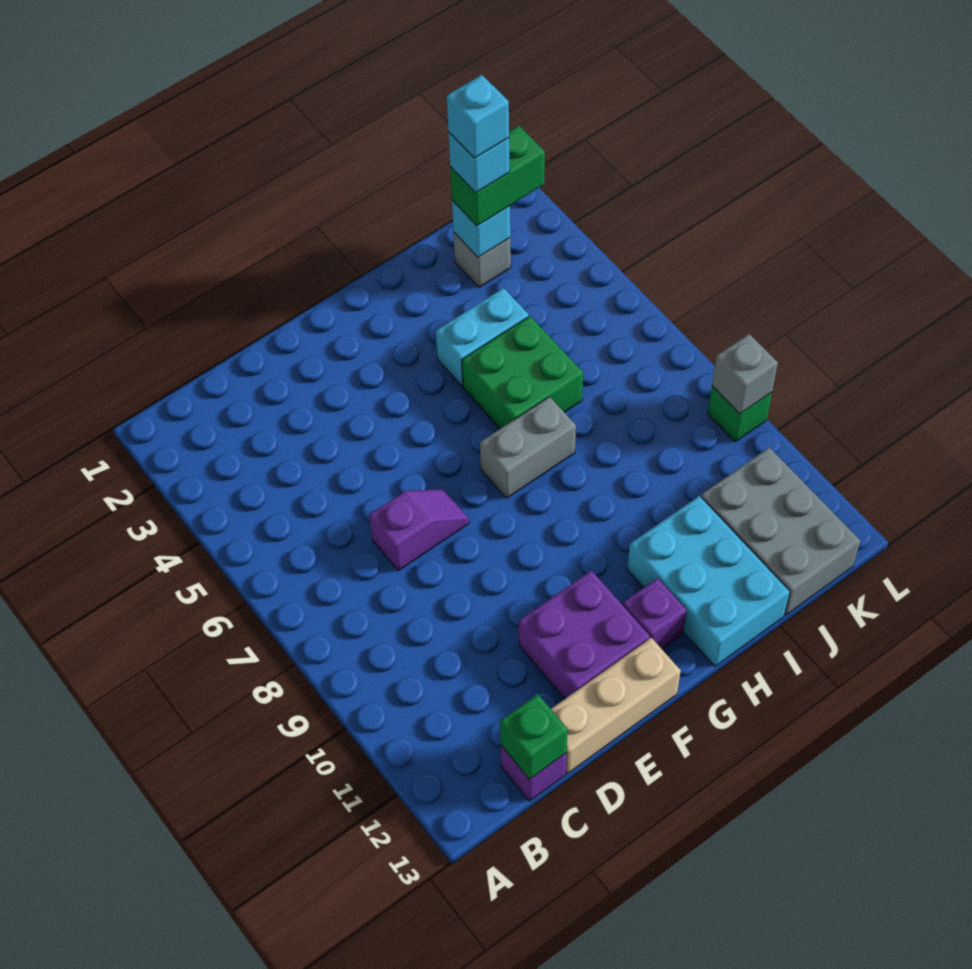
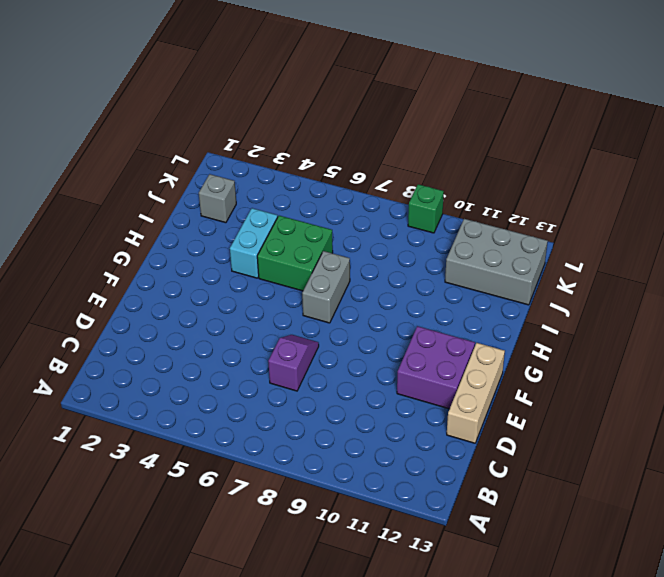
none -> purple brick C13 level 1
none -> purple brick G12 level 1
none -> cyan brick H11:I13 level 1

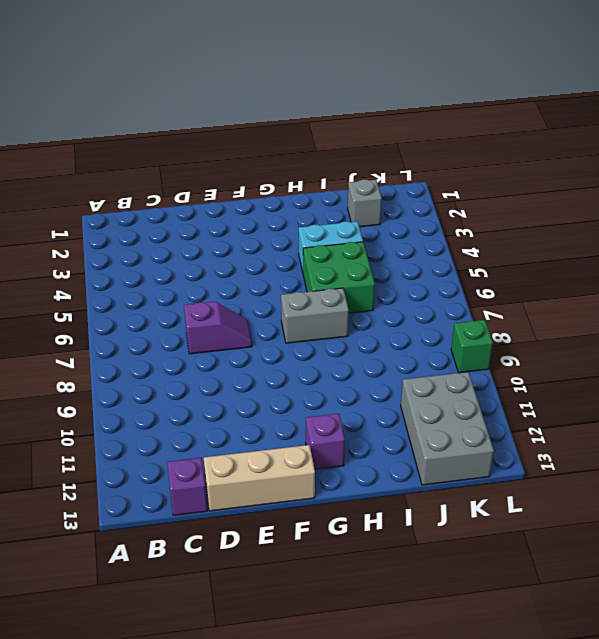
none -> purple brick E11:F12 level 1
none -> cyan brick H11:I13 level 1
none -> green brick C13 level 2

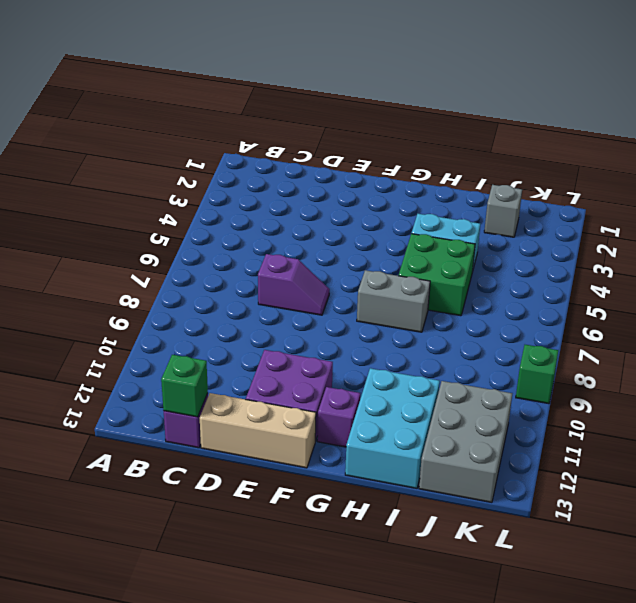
none -> cyan brick J2 level 2
none -> grey brick L9 level 2
none -> green brick J2:K2 level 3

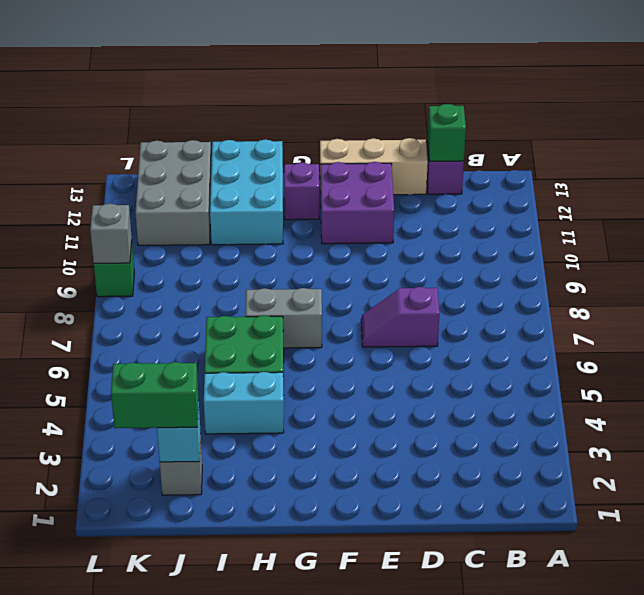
none -> cyan brick J2 level 4
none -> cyan brick J2 level 5

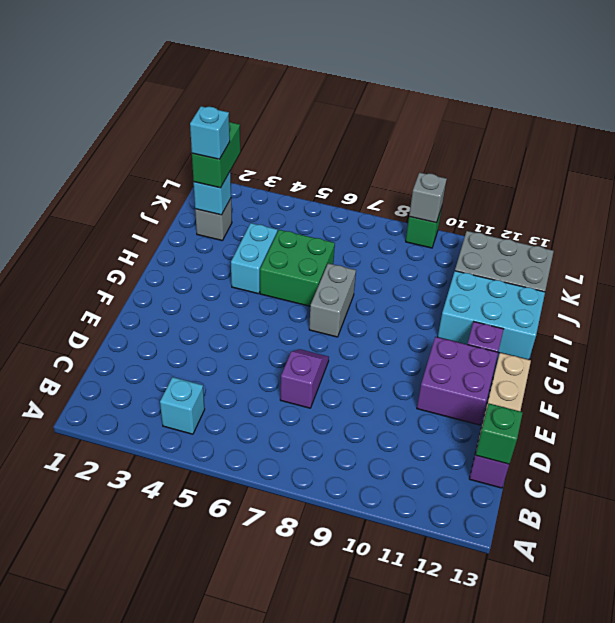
cyan brick B4 level 1 -> cyan brick J2 level 5

